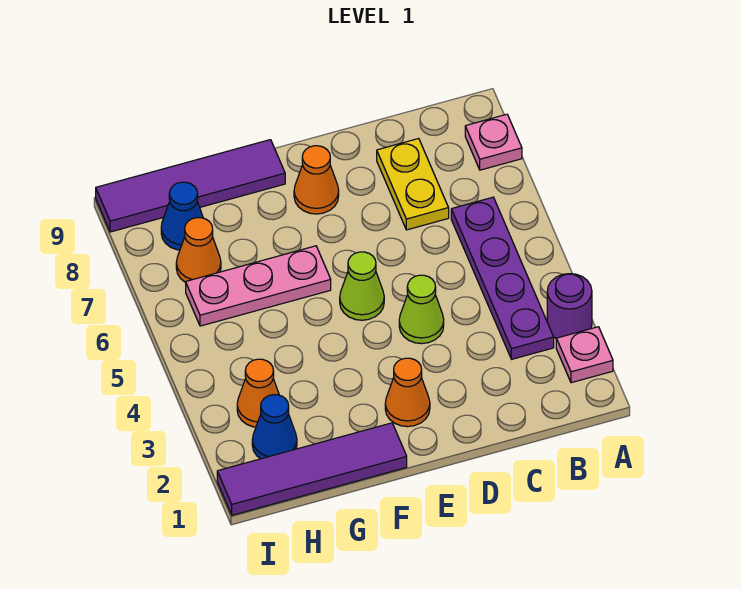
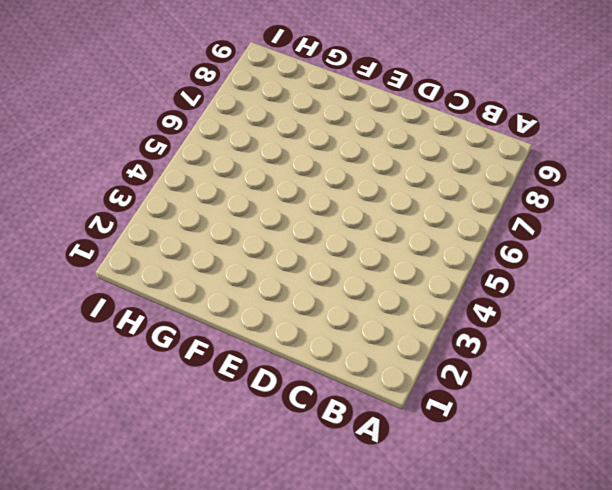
none -> pink plate A2 level 1
none -> purple round brick A3 level 1
none -> pink plate A8 level 1

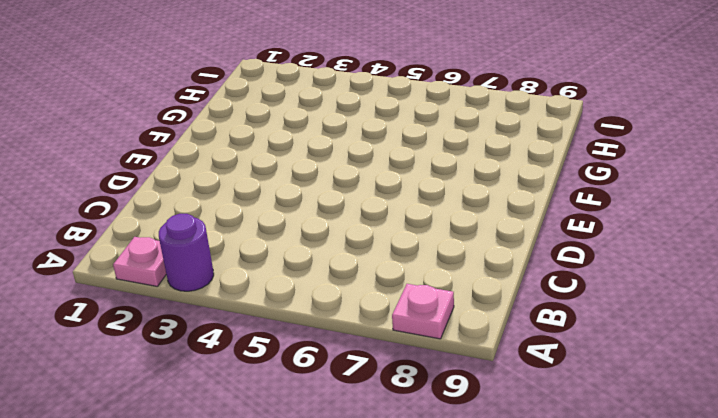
none -> purple plate B3:B6 level 1
none -> yellow plate C7:C8 level 1
none -> lime cone D4 level 1

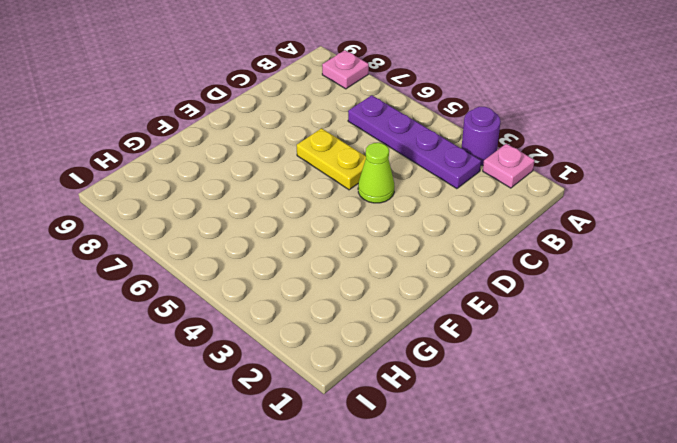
yellow plate D5:D6 level 1 -> yellow plate C7:C8 level 1
none -> orange cone E2 level 1
none -> lime cone E5 level 1
none -> orange cone E8 level 1

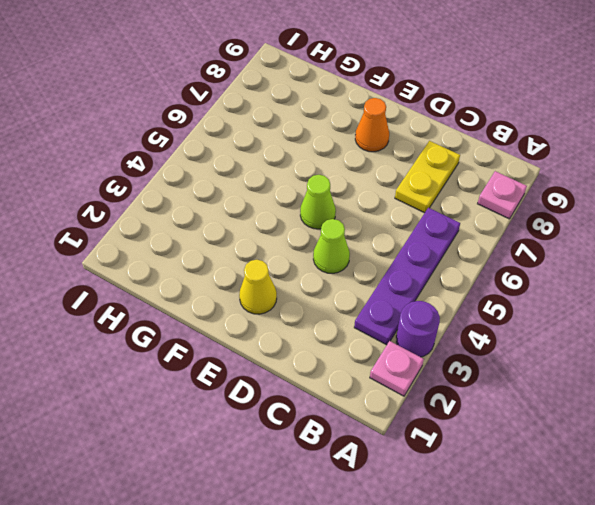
yellow cone E2 level 1 -> orange cone E2 level 1
none -> purple tile F1:I1 level 1
none -> pink plate F6:H6 level 1
none -> purple tile F9:I9 level 1

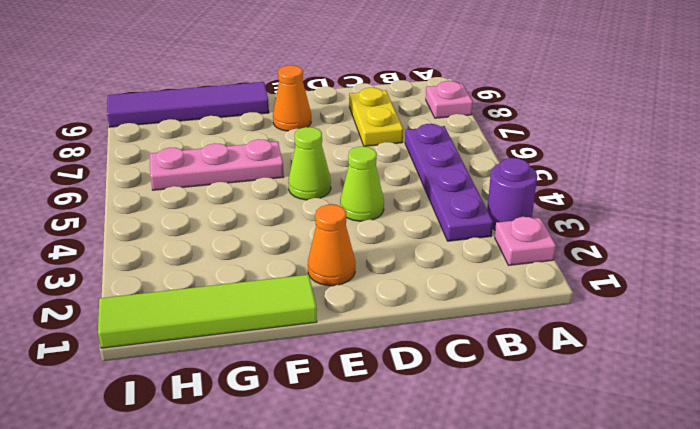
lime tile F1:I1 level 1 -> purple tile F1:I1 level 1
none -> blue cone H2 level 1
none -> orange cone H3 level 1
none -> orange cone H7 level 1

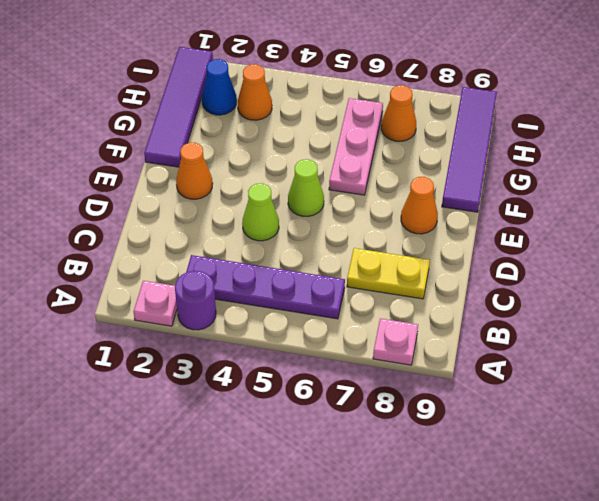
none -> blue cone H8 level 1

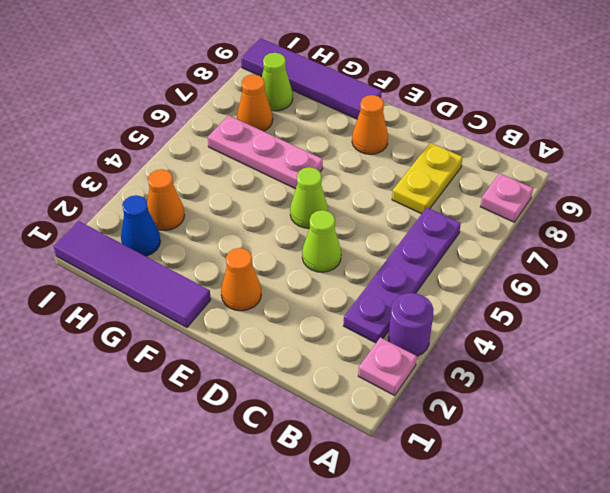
lime cone H8 level 1 -> blue cone H8 level 1

